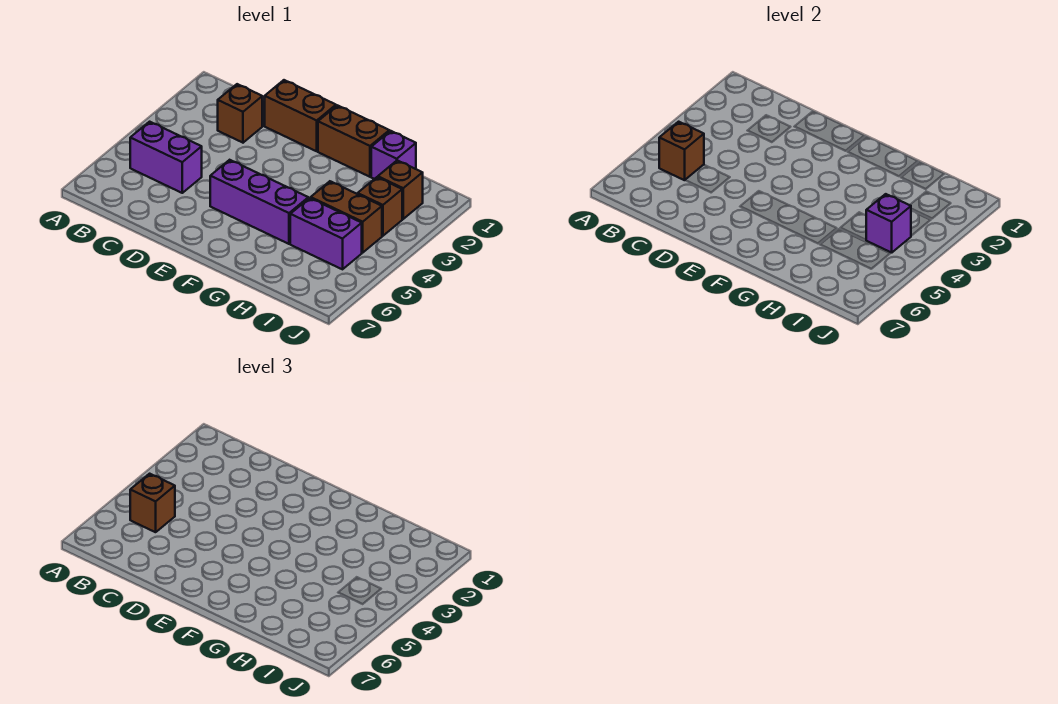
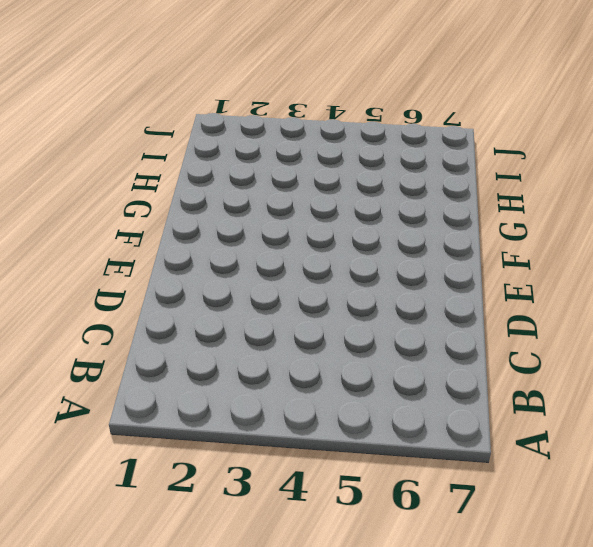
none -> purple brick B5:C5 level 1
none -> brown brick C2 level 1
none -> brown brick D1:E1 level 1

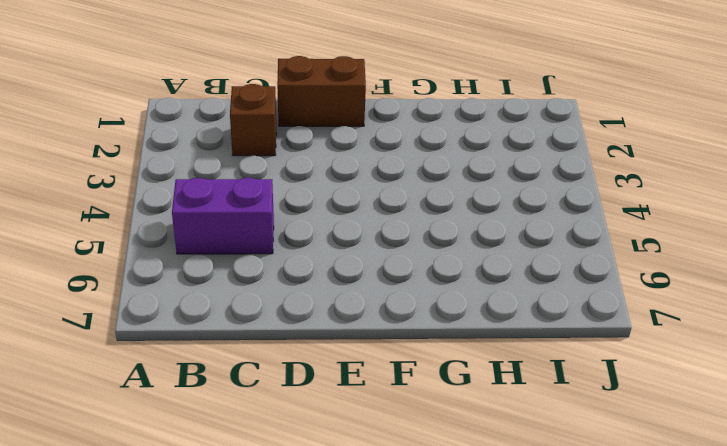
none -> purple brick E5:G5 level 1
none -> brown brick F1:G1 level 1
none -> purple brick H1 level 1

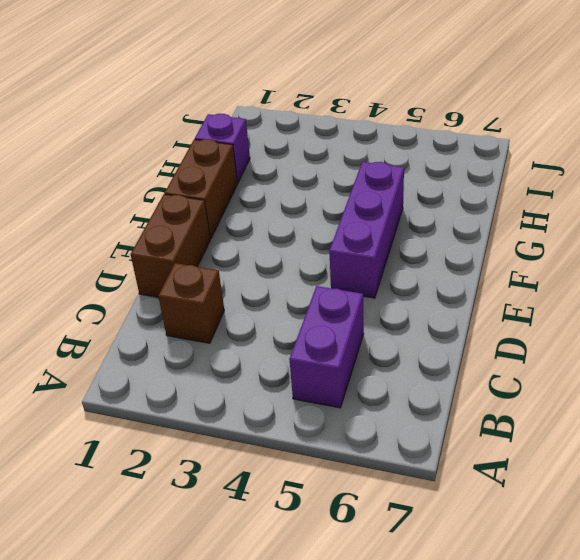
none -> brown brick H4:I4 level 1
none -> purple brick H5:I5 level 1
none -> brown brick I2 level 1

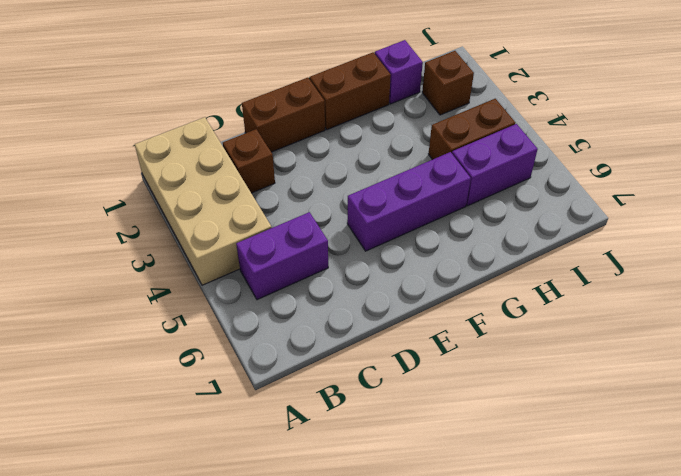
tan brick A1:B4 level 1 -> none
none -> brown brick I3 level 1
none -> brown brick B5 level 2
none -> purple brick I4 level 2

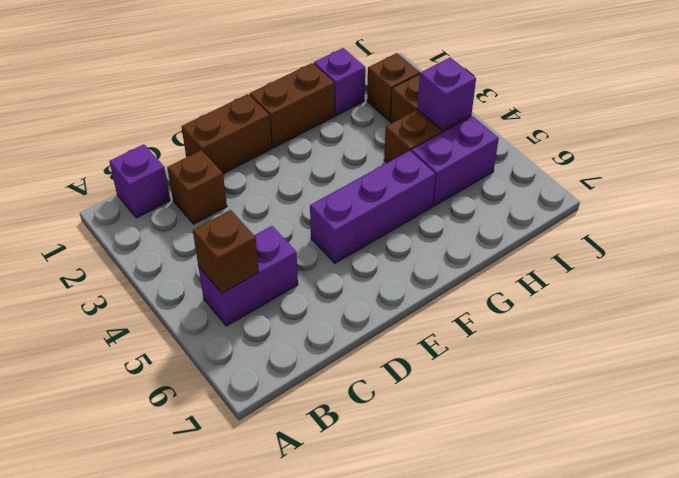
purple brick B1 level 1 -> none
none -> brown brick B5 level 3

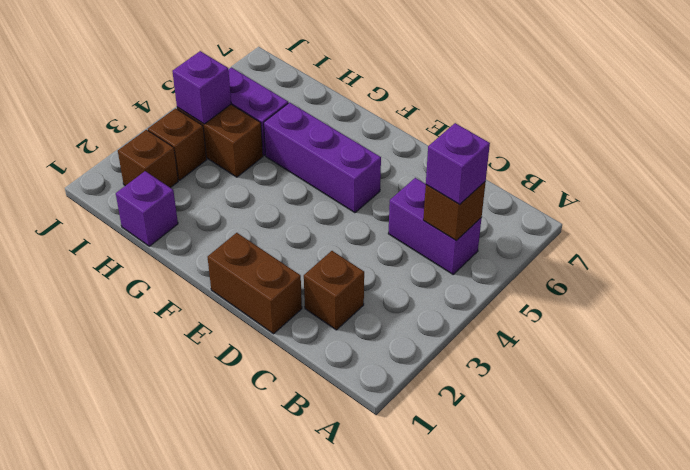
purple brick B5 level 3 -> brown brick B5 level 3
none -> brown brick F1:G1 level 1

